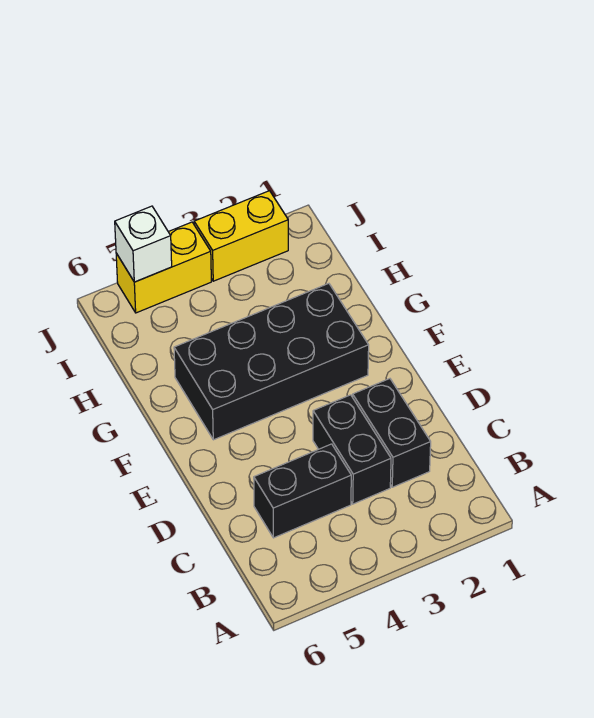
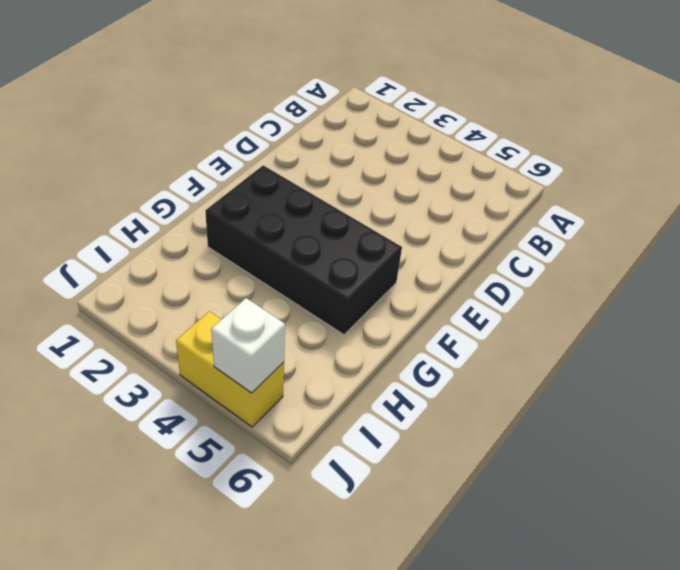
none -> black brick C2:D2 level 1
none -> black brick C3:D3 level 1

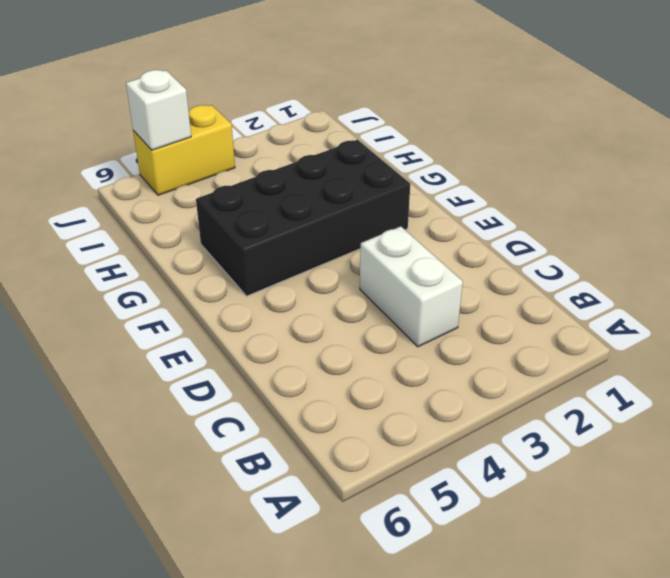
white brick C3:D3 level 1 -> black brick C3:D3 level 1
none -> black brick C2:D2 level 1
none -> black brick C4:C5 level 1

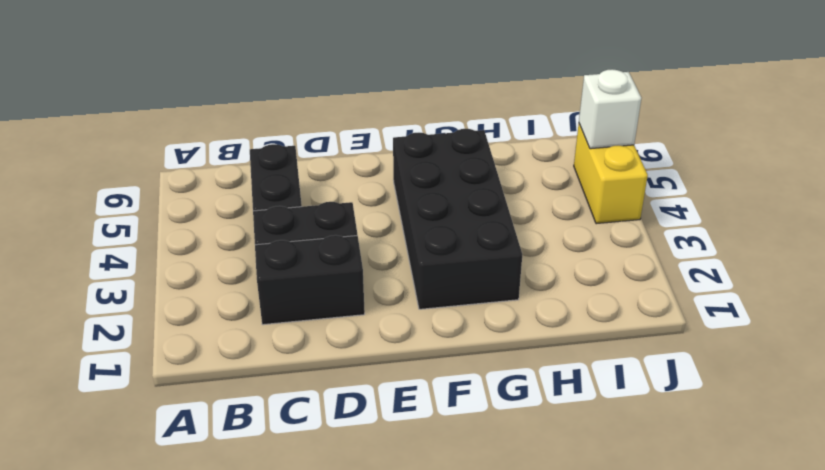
none -> yellow brick J2:J3 level 1

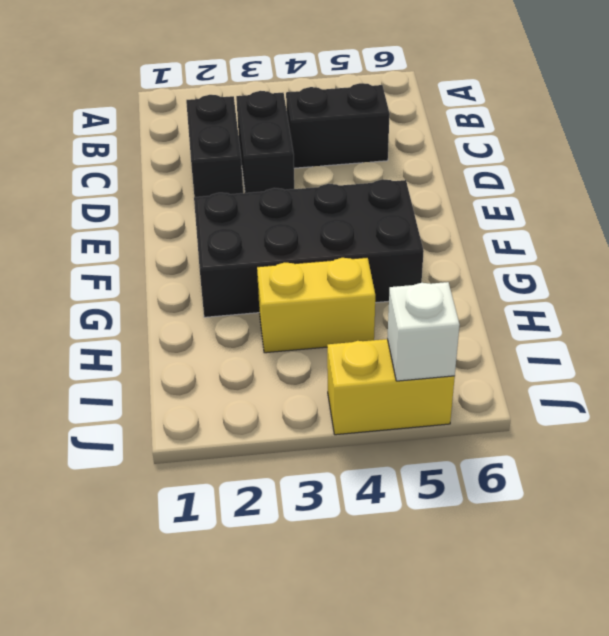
yellow brick H3:H4 level 1 -> yellow brick J2:J3 level 1

